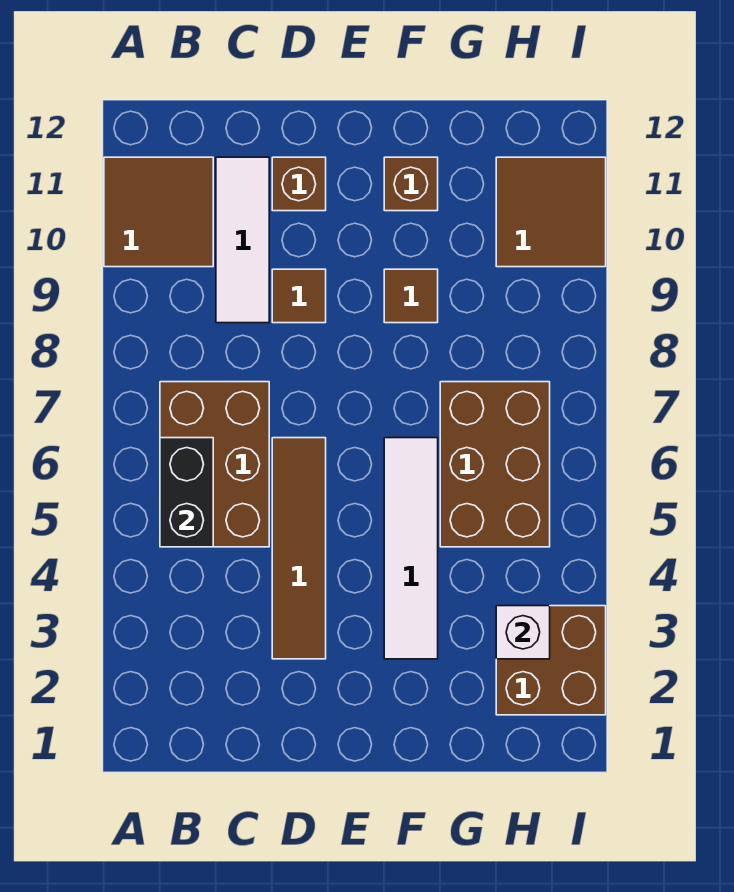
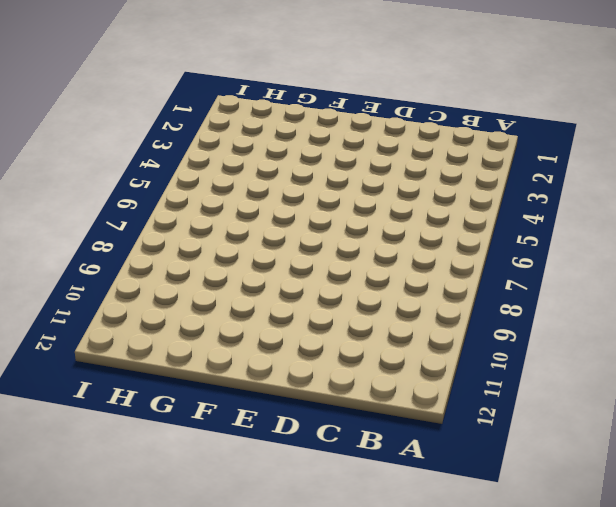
none -> brown tile A10:B11 level 1
none -> brown brick B5:C7 level 1
none -> white tile C9:C11 level 1

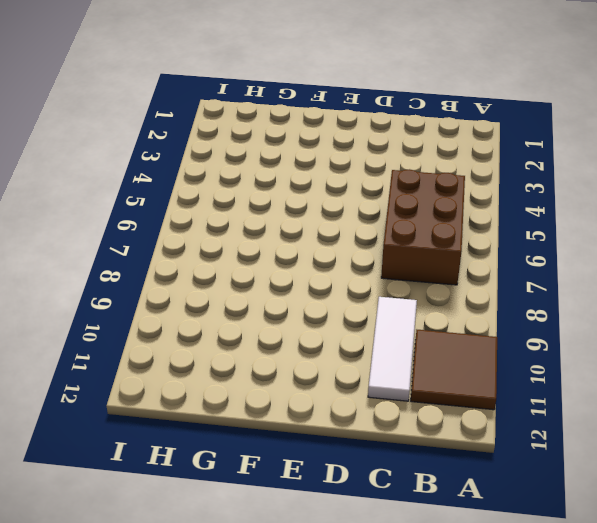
none -> brown tile D3:D6 level 1
none -> brown tile D9 level 1
none -> brown brick D11 level 1

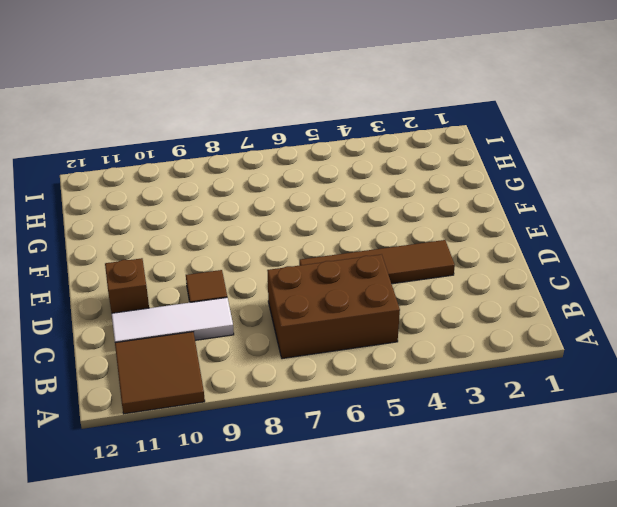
none -> white tile F3:F6 level 1
none -> brown tile F9 level 1
none -> brown brick F11 level 1

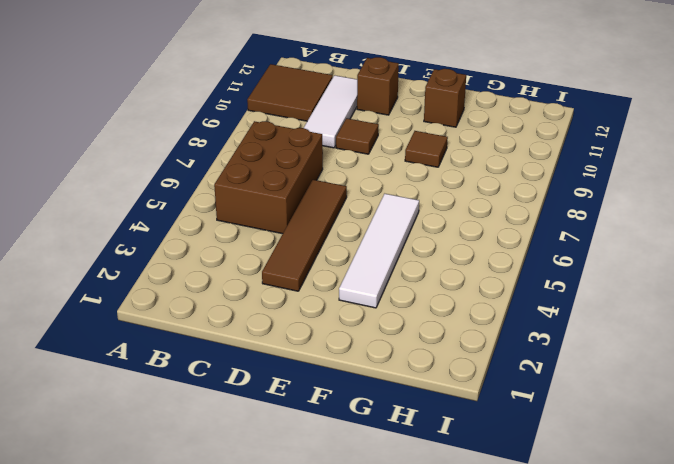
none -> brown brick G5:H7 level 1
none -> brown brick H2:I3 level 1
none -> brown tile H10:I11 level 1

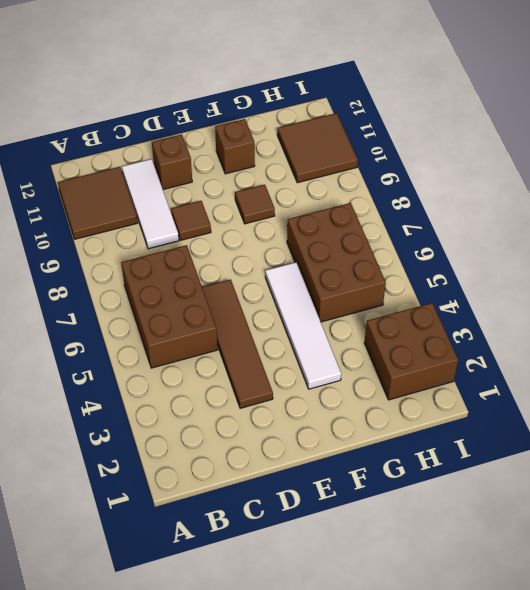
none -> black brick B5:B6 level 2
none -> white brick H3 level 2

